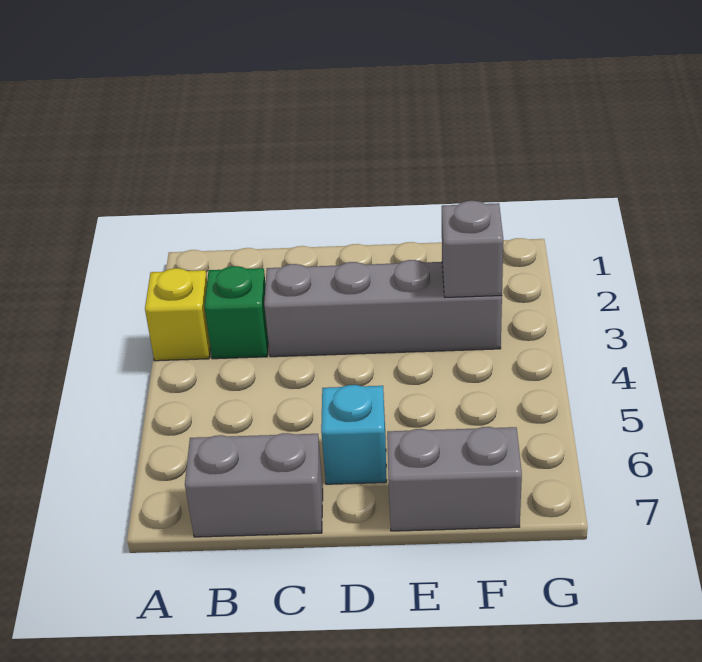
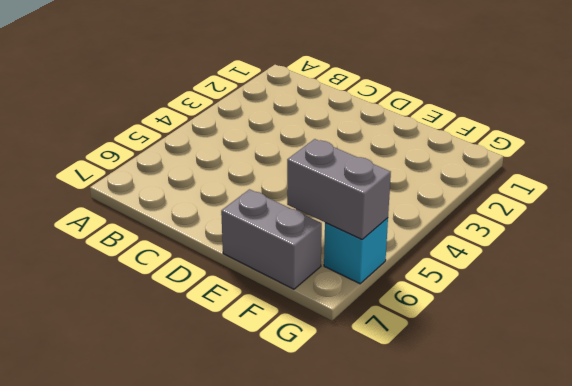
grey brick F6:G6 level 2 -> grey brick B7:C7 level 1
cyan brick G6 level 1 -> cyan brick D6 level 1
none -> yellow brick A3 level 1
none -> green brick B3 level 1

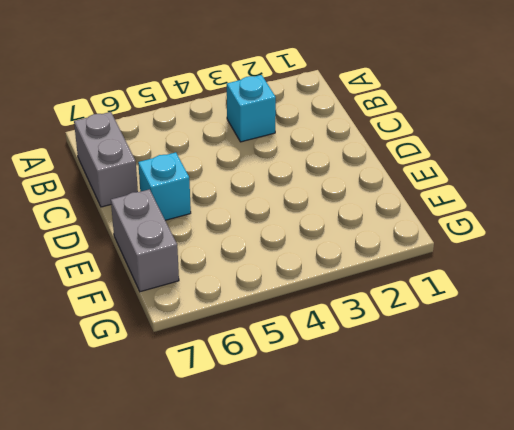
cyan brick B3 level 1 -> green brick B3 level 1
none -> yellow brick A3 level 1
none -> grey brick C3:F3 level 1

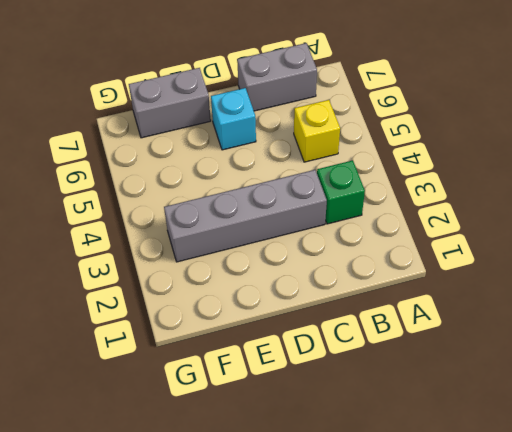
yellow brick B5 level 1 -> yellow brick A3 level 1
none -> grey brick F3 level 2

